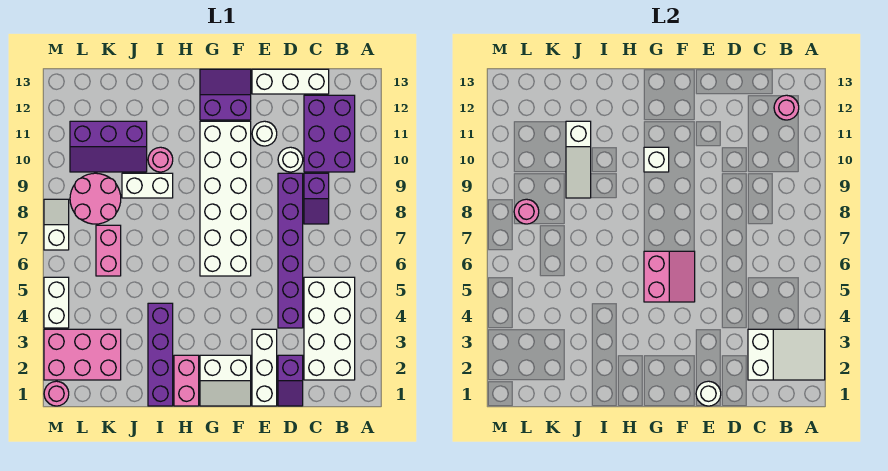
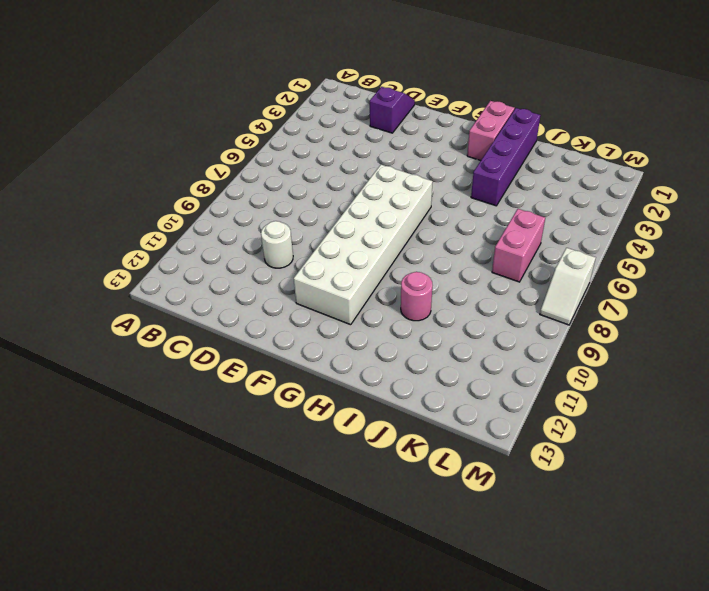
none -> white brick B2:C5 level 1
none -> purple brick B10:C12 level 1
none -> purple slope C8:C9 level 1 top 9
none -> white brick C13:E13 level 1

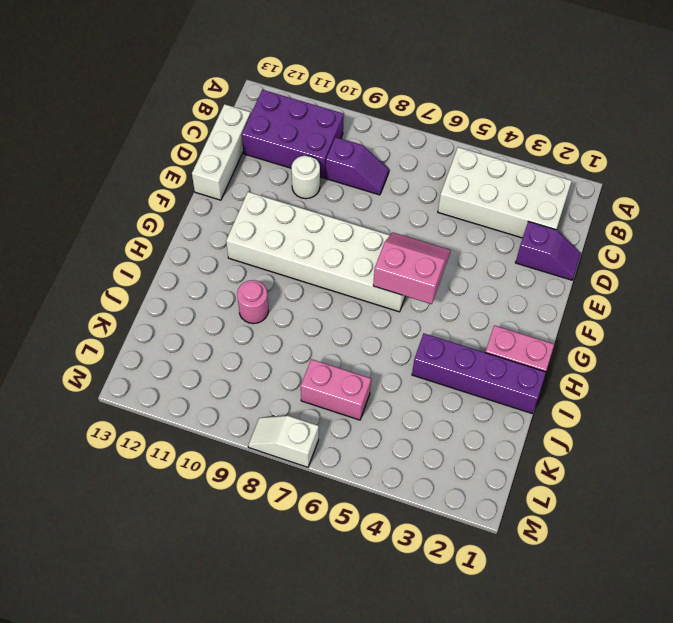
none -> purple brick D4:D9 level 1
none -> white brick E1:E3 level 1
none -> white round brick E11 level 1
none -> white slope F1:G2 level 1 top 2

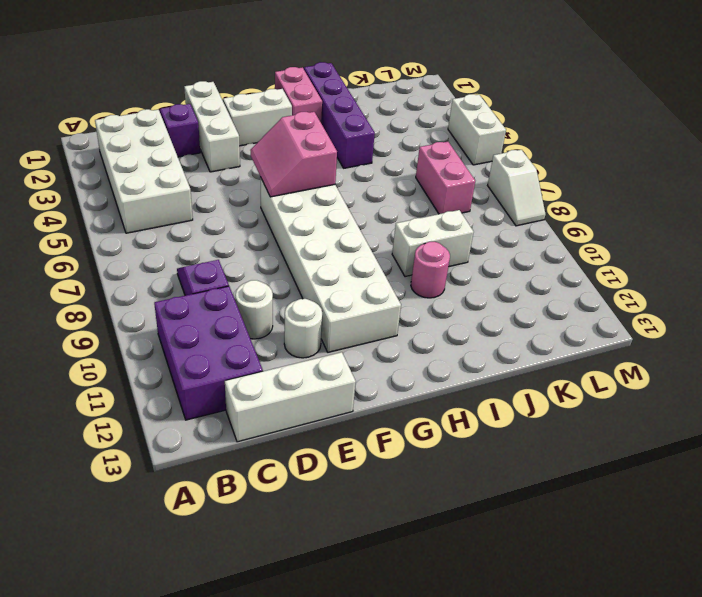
none -> purple brick D4:D9 level 1
none -> purple slope F12:G13 level 1 top 12
none -> purple slope J10:L11 level 1 top 11
none -> pink brick K2:M3 level 1

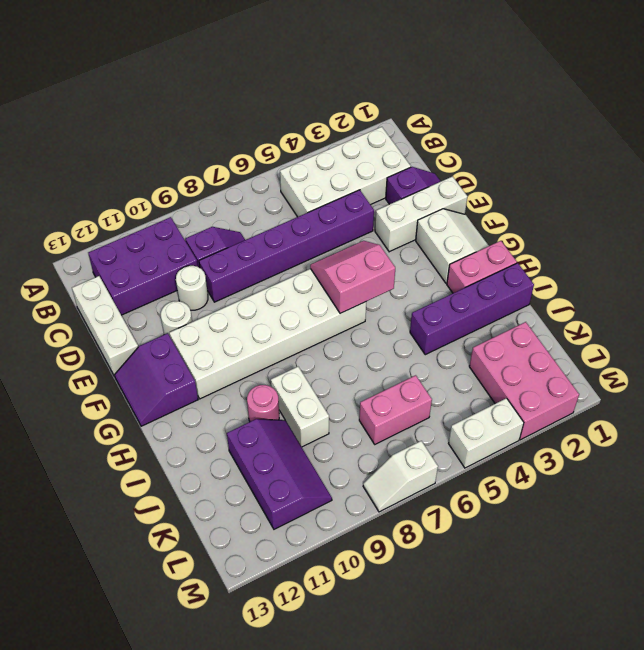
none -> pink round brick K8:L9 level 1
none -> pink round brick M1 level 1
none -> white slope A2:C3 level 2 top C
none -> pink round brick B12 level 2

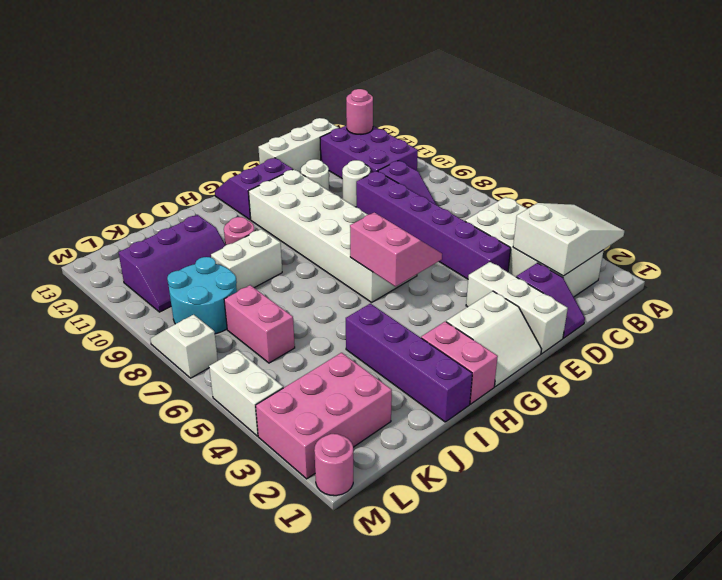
cyan round brick K8:L9 level 1 -> pink round brick K8:L9 level 1
none -> white round brick E1 level 2
none -> white brick G10 level 2
none -> white slope J9:J11 level 2 top 11
none -> pink round brick L8 level 2

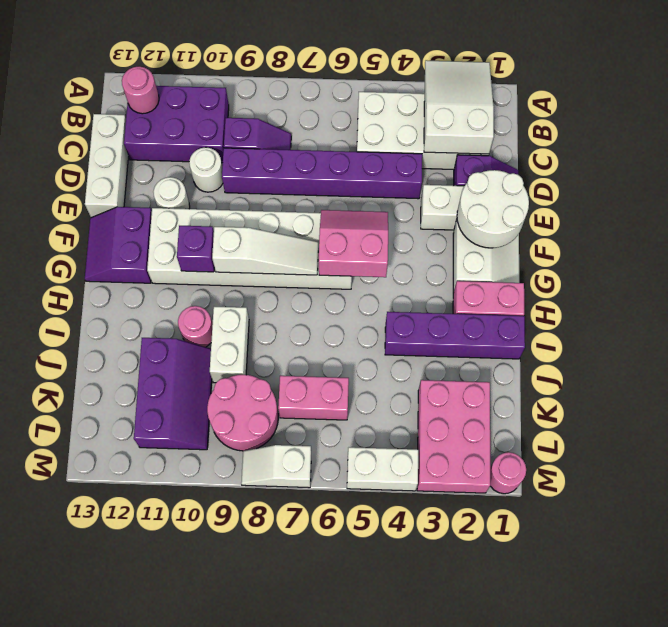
white round brick E1:F2 level 2 -> white round brick E1 level 2
white slope G7:G9 level 2 top 9 -> white slope J9:J11 level 2 top 11
purple brick G10 level 2 -> white brick G10 level 2
none -> pink round brick L8 level 2

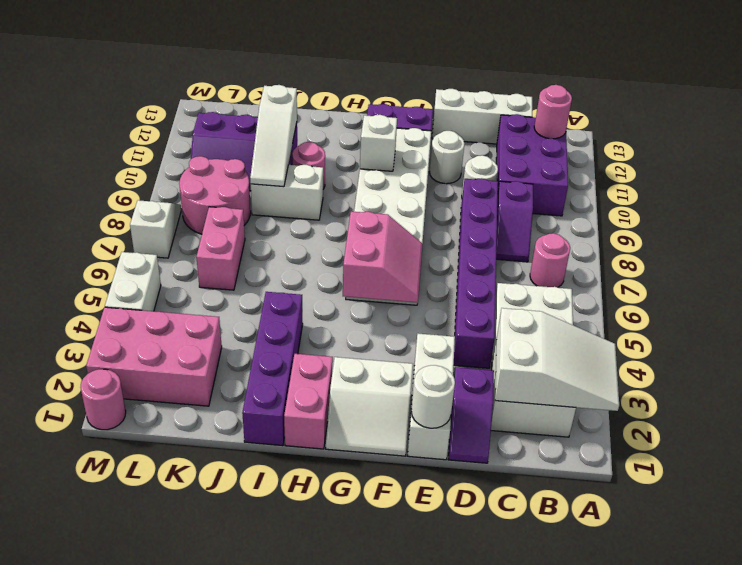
pink round brick B7 level 1 -> pink round brick L8 level 2

